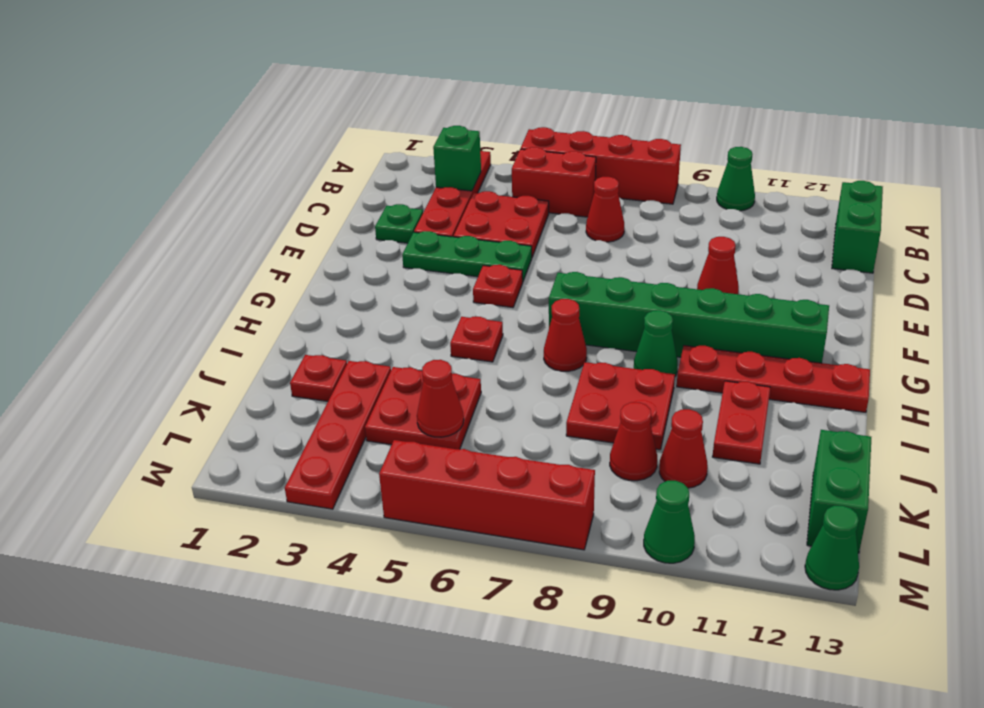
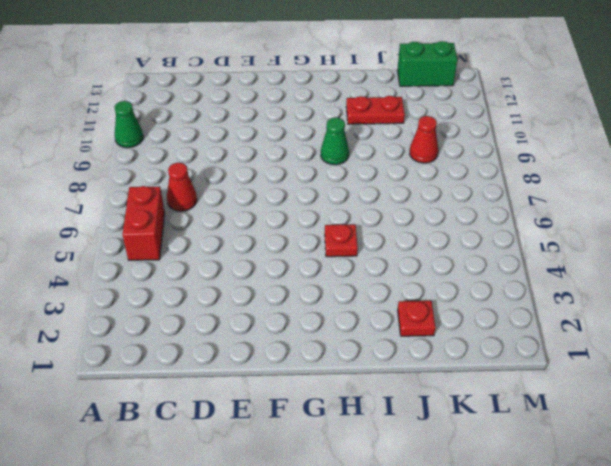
none -> red plate A3:D3 level 1
none -> red brick A5:A8 level 1
none -> green brick B13:C13 level 1

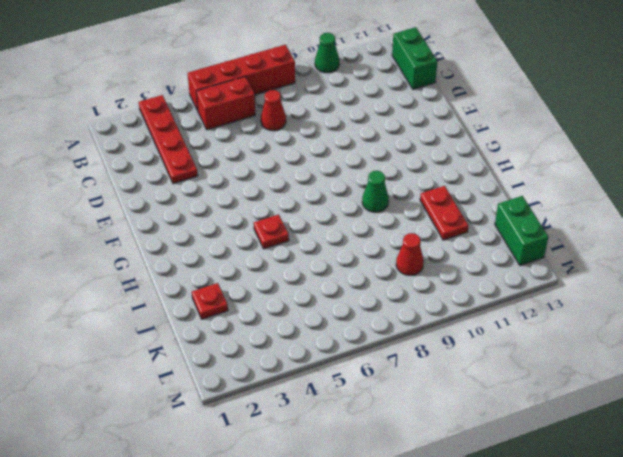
none -> red plate C4:D5 level 1
none -> green plate D2 level 1
none -> green plate E3:E5 level 1

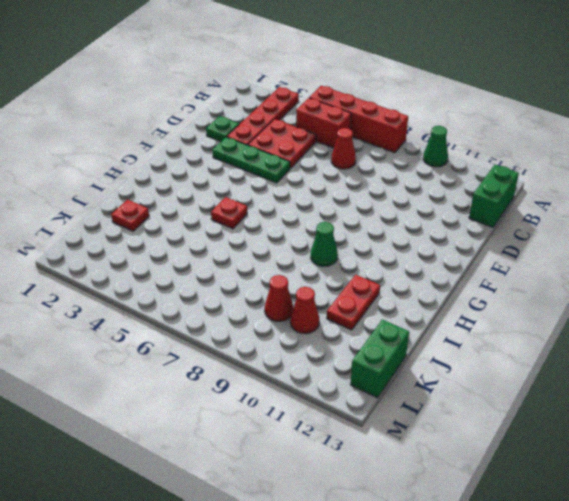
none -> red cone E10 level 1
none -> red plate F5 level 1
none -> green brick G7:G12 level 1

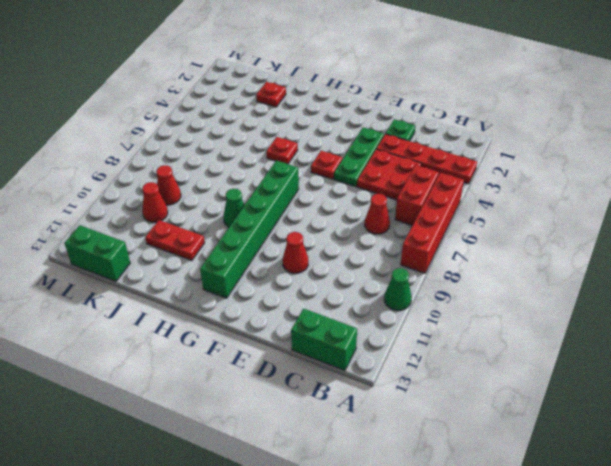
none -> red cone H7 level 1
none -> red plate H10:H13 level 1
none -> red plate I8:J9 level 1

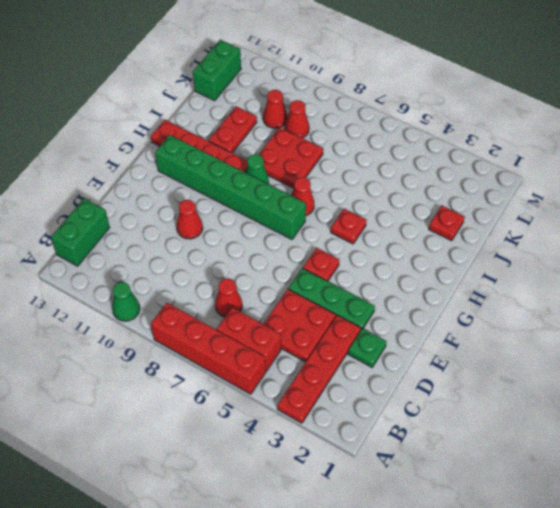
none -> red plate J3:M3 level 1
none -> red plate J4:K5 level 1
none -> red brick M5:M8 level 1

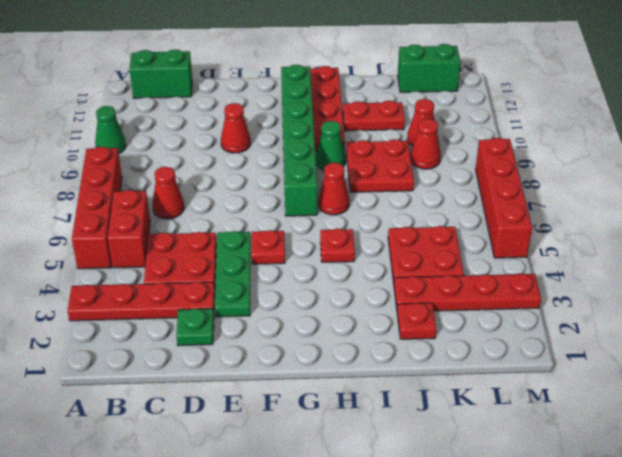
none -> green cone M10 level 1
none -> green cone M13 level 1
none -> green brick B3 level 2

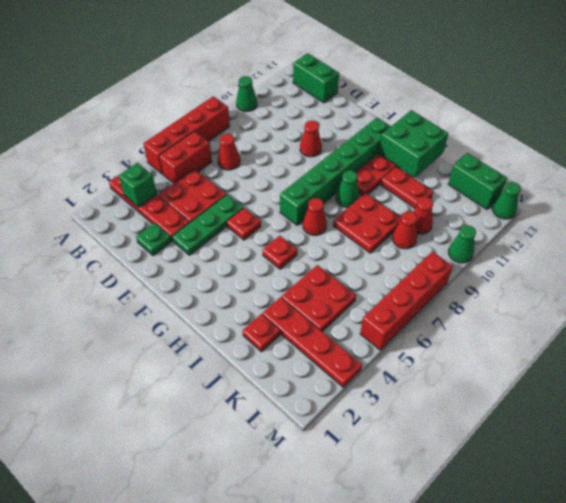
green brick H12:I13 level 2 -> none
none -> red cone K5 level 2

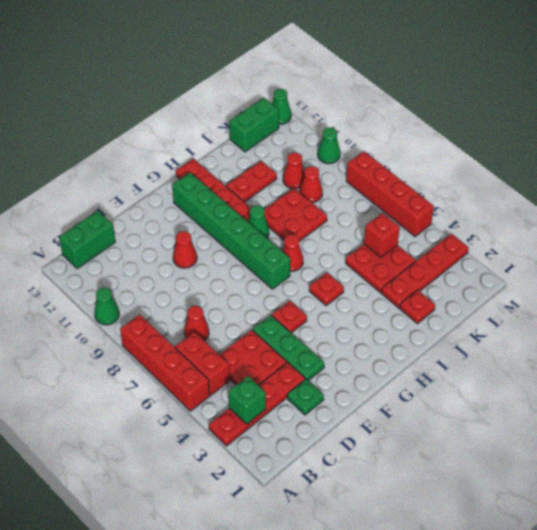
red brick K5 level 2 -> red cone K5 level 2

